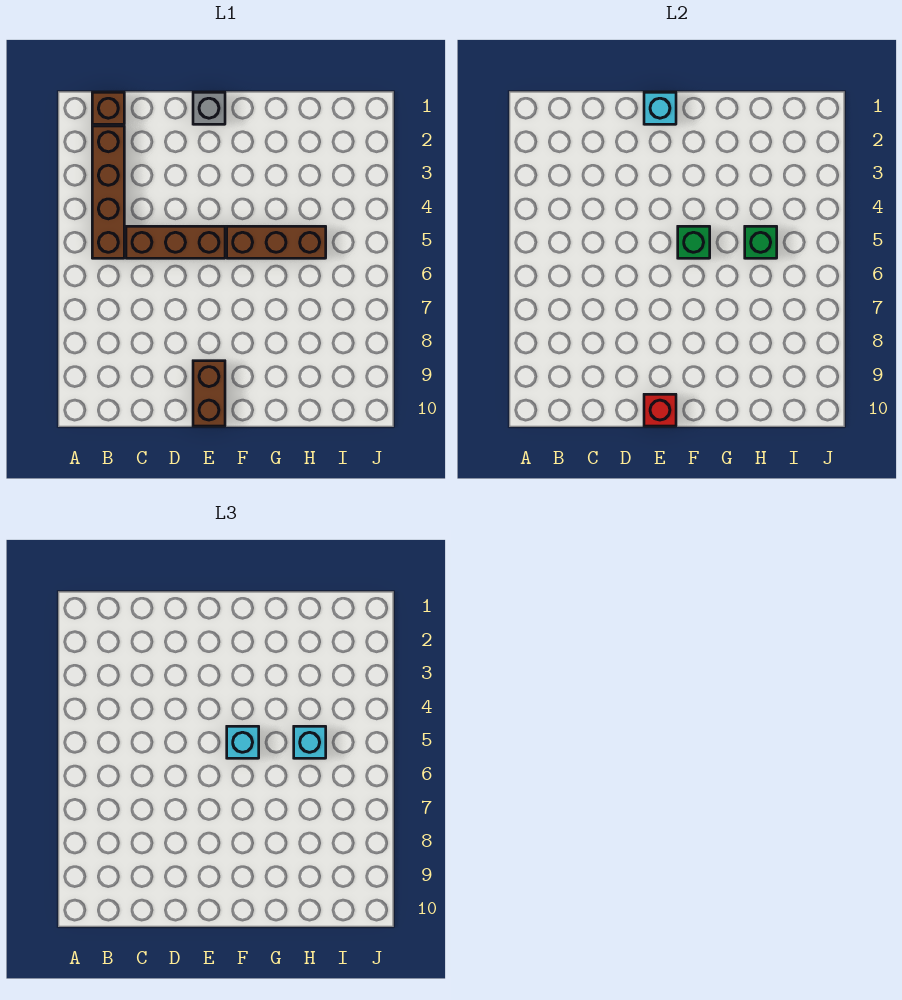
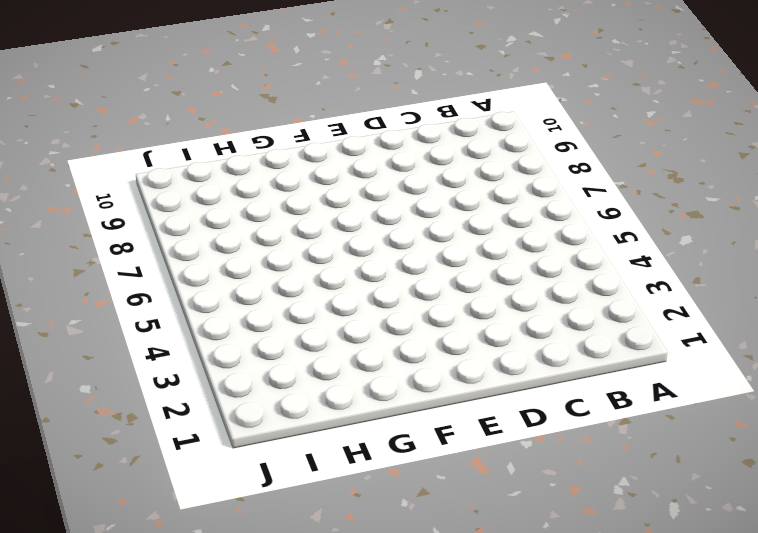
none -> brown brick B1 level 1
none -> brown brick B2:B5 level 1
none -> brown brick C5:E5 level 1

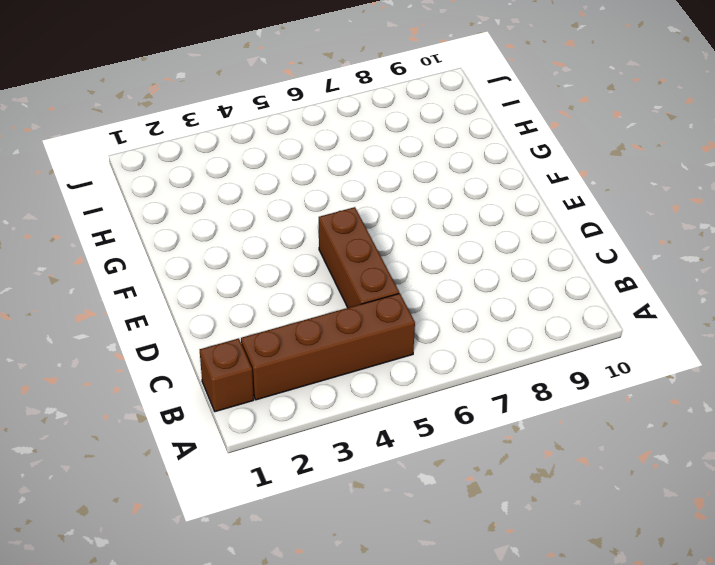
none -> grey brick E1 level 1
none -> brown brick E9:E10 level 1
none -> brown brick F5:H5 level 1

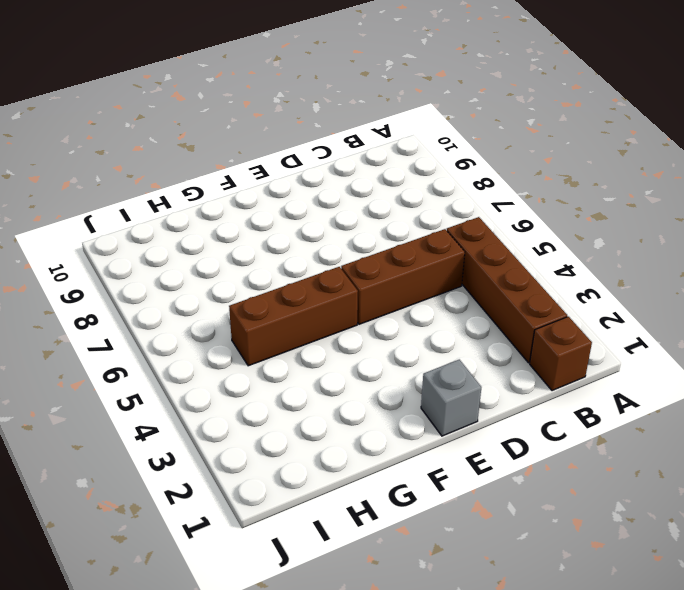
none -> brown brick E9:E10 level 1
none -> cyan brick E1 level 2
none -> red brick E10 level 2

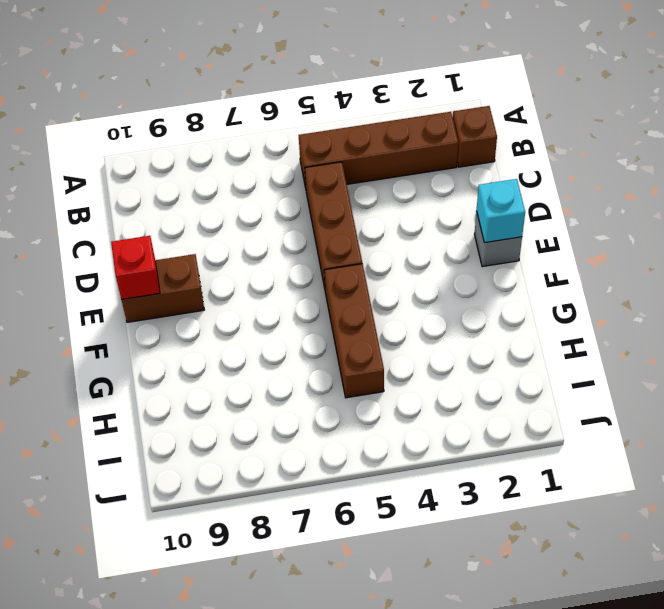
none -> green brick F5 level 2
none -> green brick H5 level 2
none -> cyan brick F5 level 3

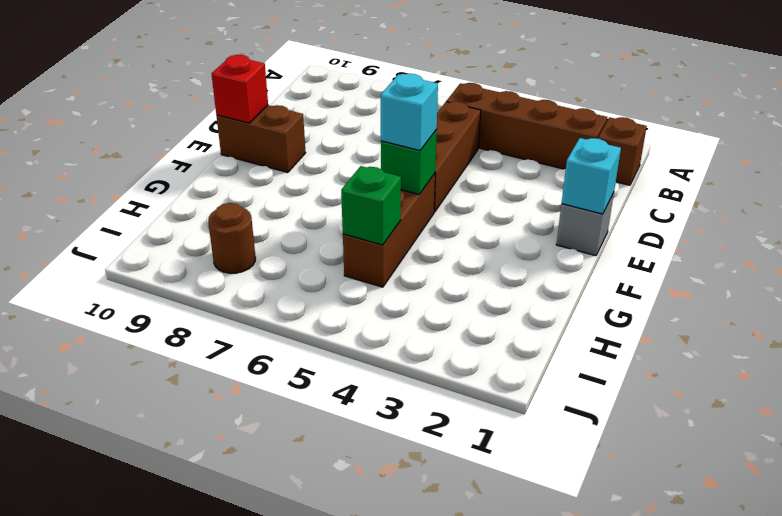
brown round brick I8 level 1 -> none
none -> cyan brick H5 level 3

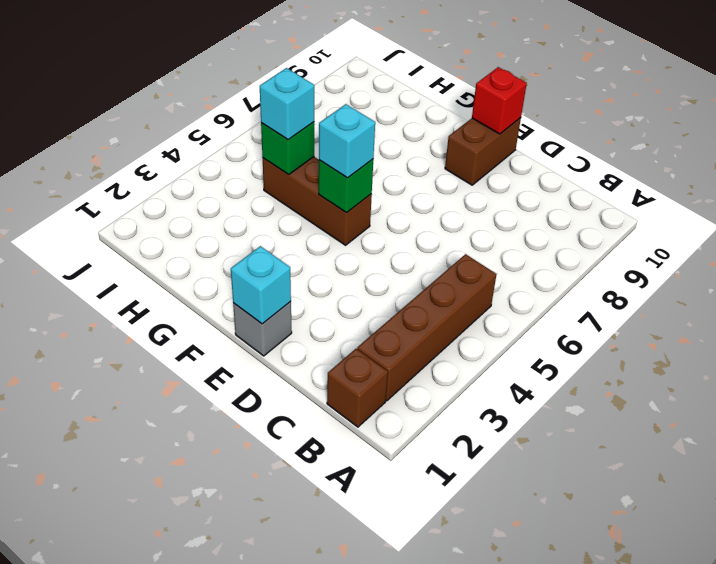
none -> brown brick C5:E5 level 1

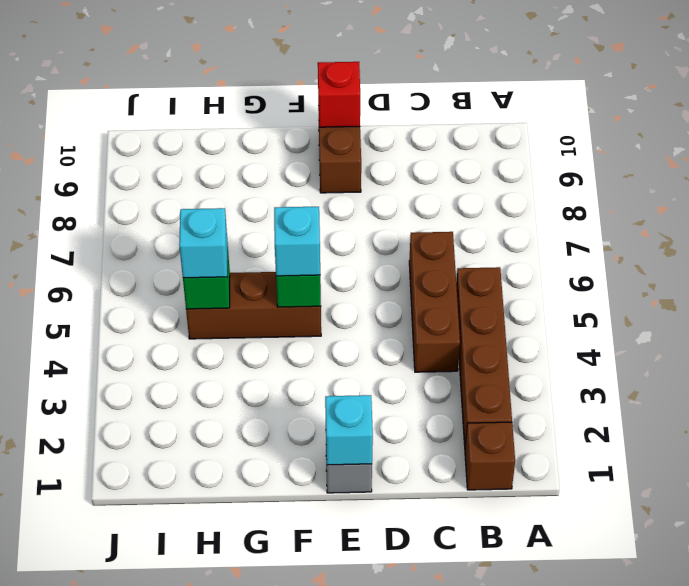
brown brick C4:C6 level 1 -> brown brick C5:E5 level 1

